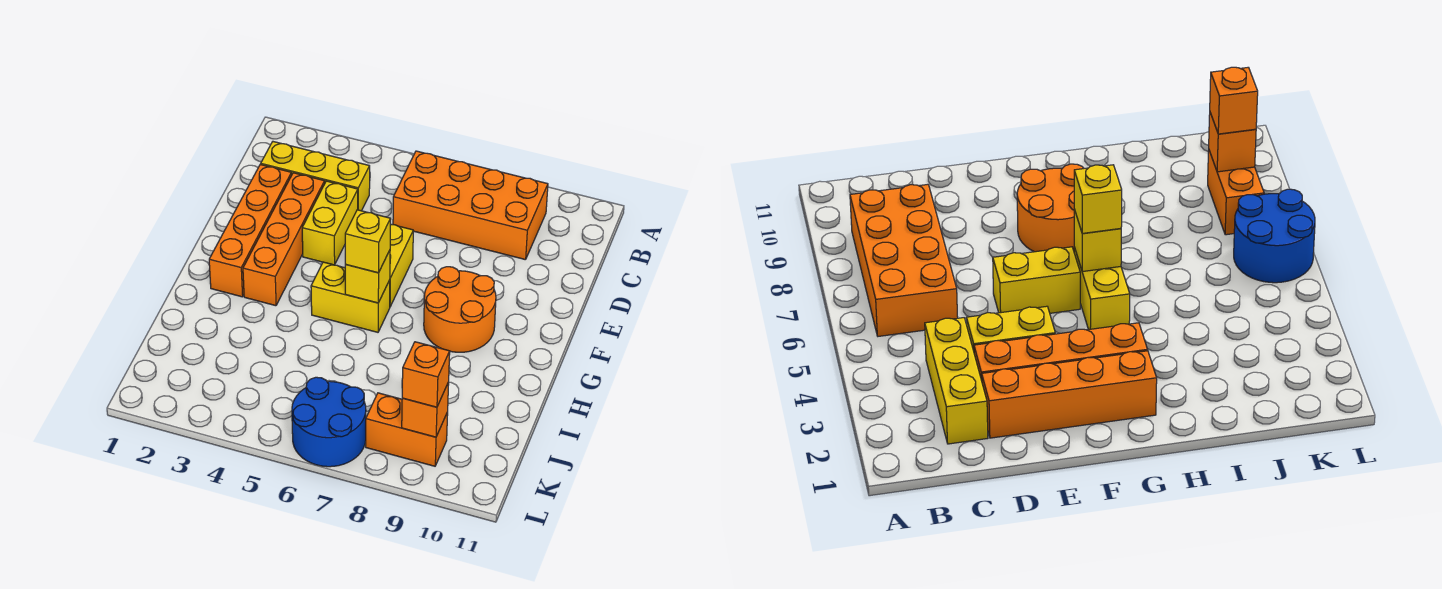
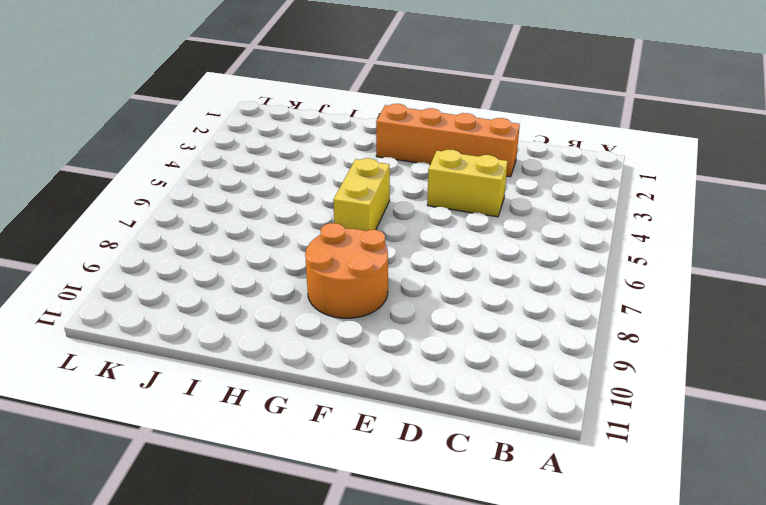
none -> orange brick B6:C9 level 1
none -> yellow brick C2:C4 level 1
none -> orange brick D3:G3 level 1

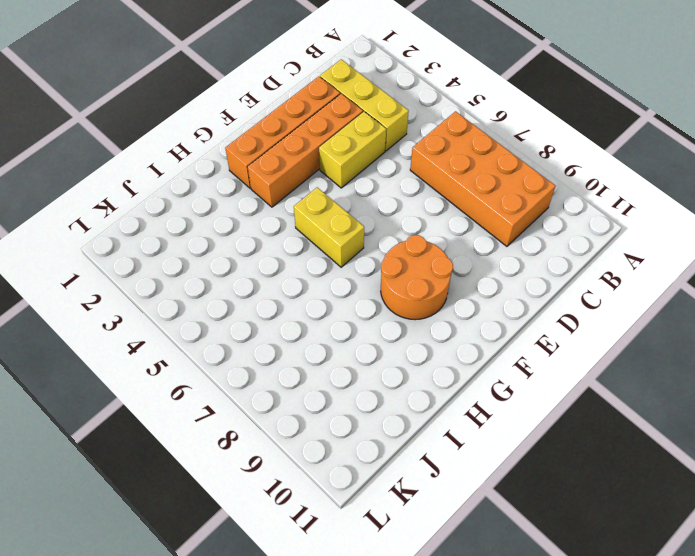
none -> yellow brick E6:F6 level 1
none -> blue round brick K6:L7 level 1
none -> orange brick K8:K9 level 1

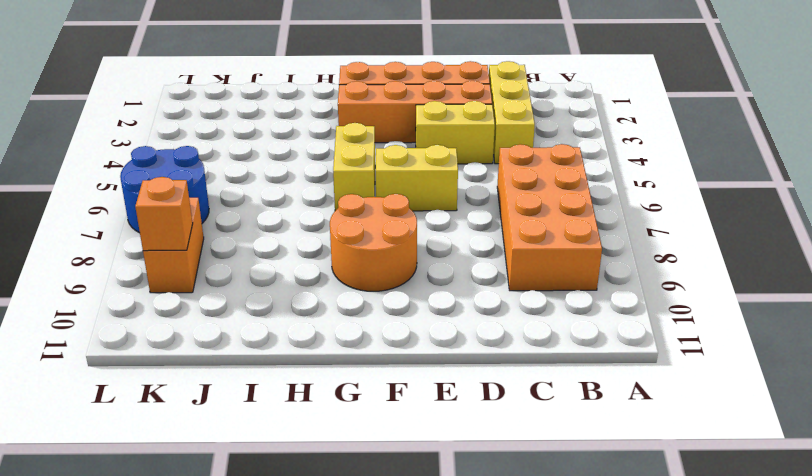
none -> yellow brick G6 level 2
none -> yellow brick G6 level 3
none -> orange brick K9 level 3

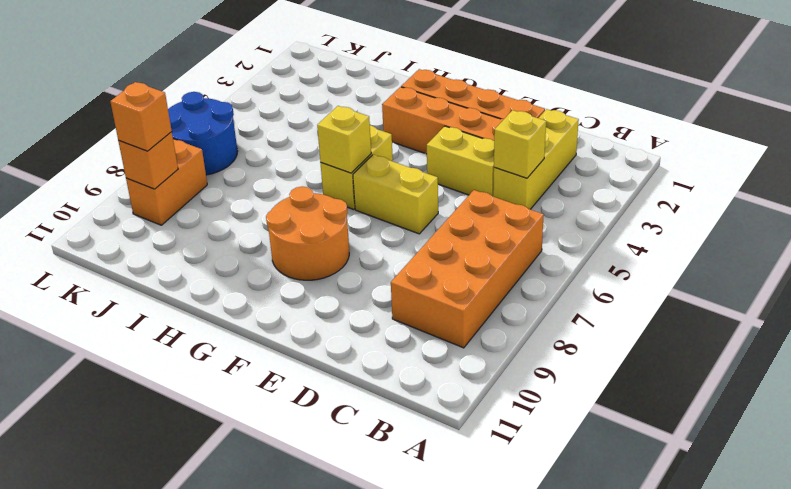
yellow brick C4 level 2 -> yellow brick G6 level 3

